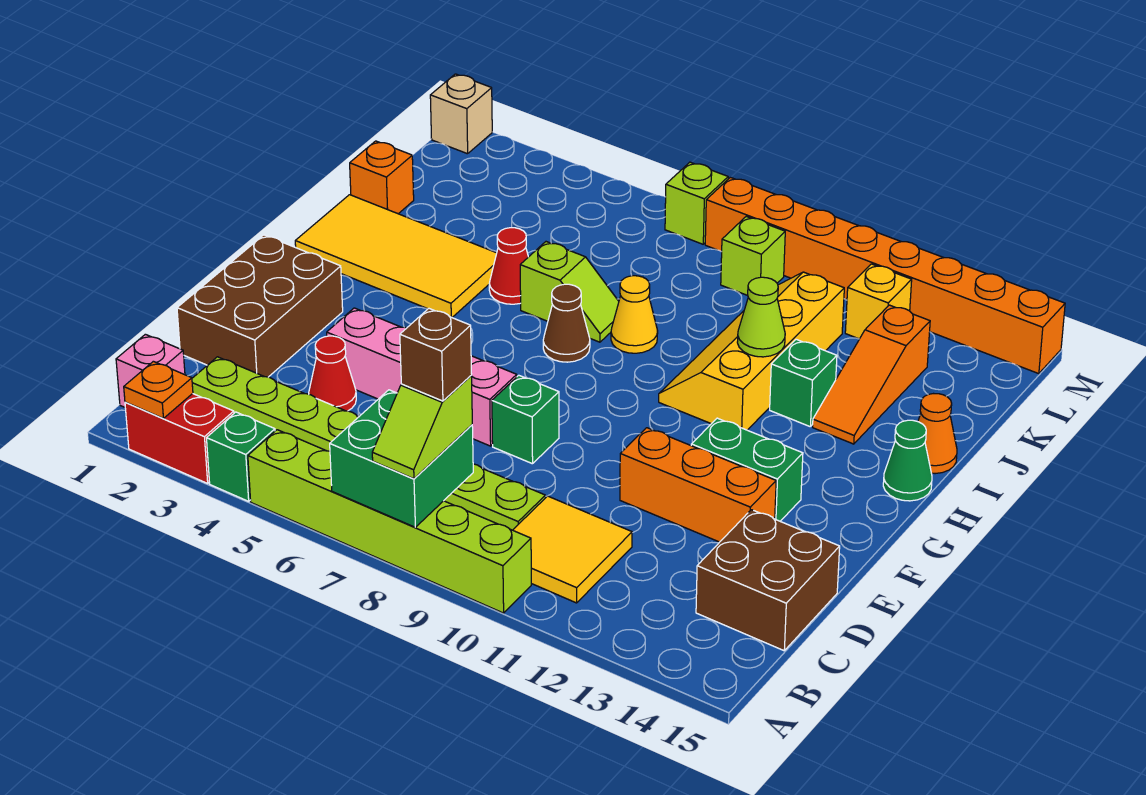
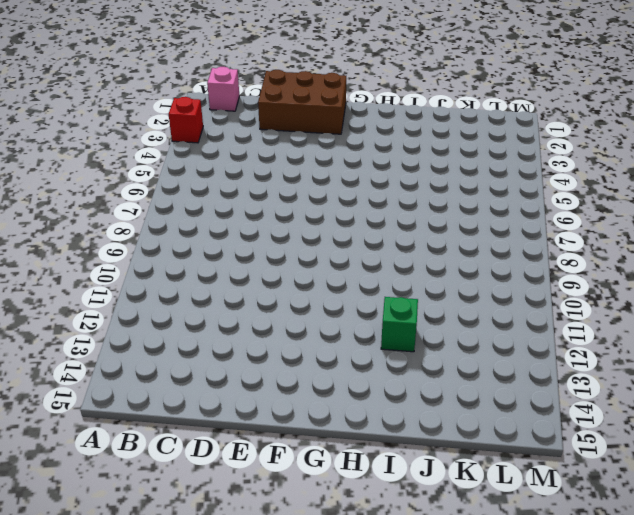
red brick A3 level 1 -> red brick A2:A3 level 1
none -> green brick A4 level 1
none -> lime brick A5:A10 level 1
none -> yellow tile B10:C11 level 1
none -> lime plate C2:C9 level 1

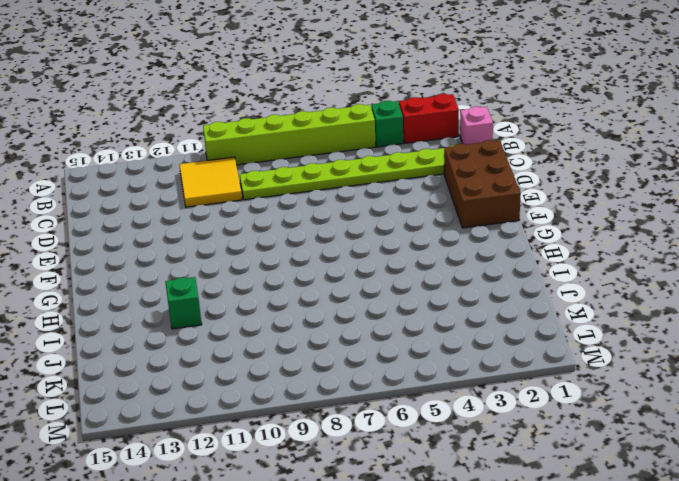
none -> brown brick C14:D15 level 1
none -> red cone D4 level 1
none -> pink brick E4:E7 level 1
none -> green brick E8 level 1

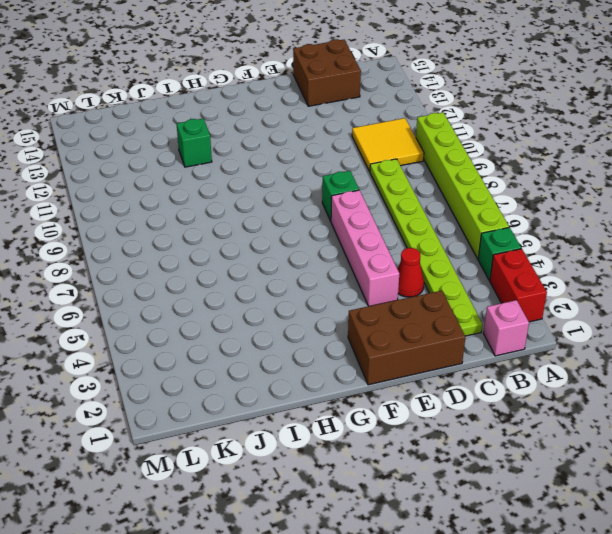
none -> orange brick E11:E13 level 1
none -> green brick F12:F13 level 1
none -> yellow tile H1:I4 level 1
none -> brown cone H7 level 1

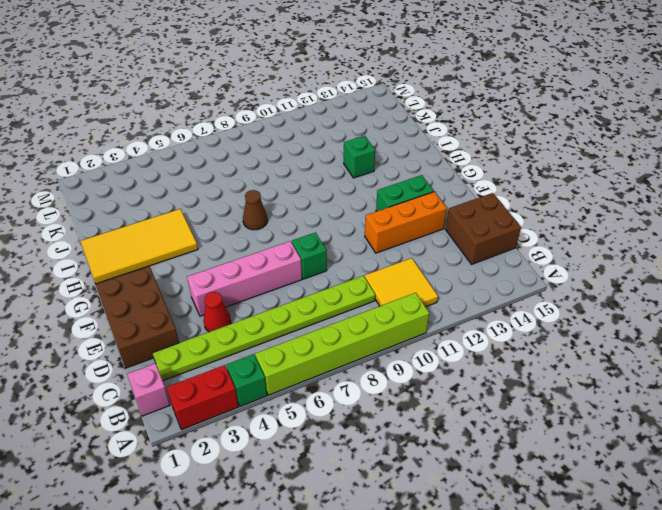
none -> yellow slope H10:K11 level 1 top 11
none -> green cone H15 level 1
none -> red cone I5 level 1
none -> lime slope I6:I7 level 1 top 6

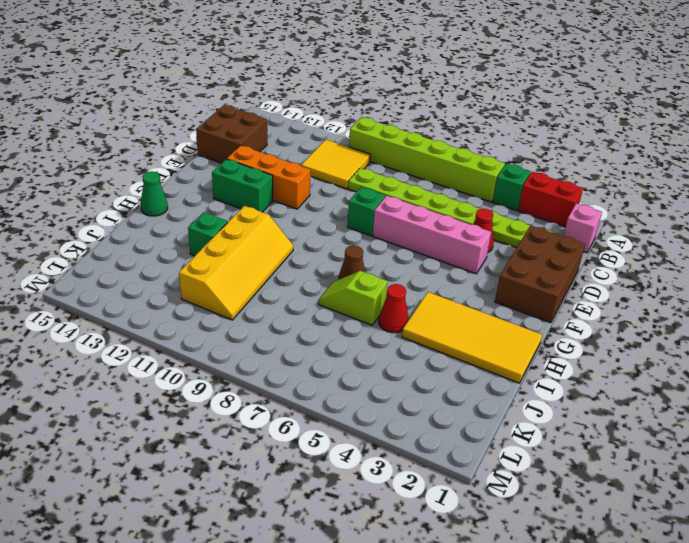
none -> yellow cone I8 level 1
none -> orange slope I13:K13 level 1 top K
none -> orange cone I15 level 1
none -> orange brick J1 level 1

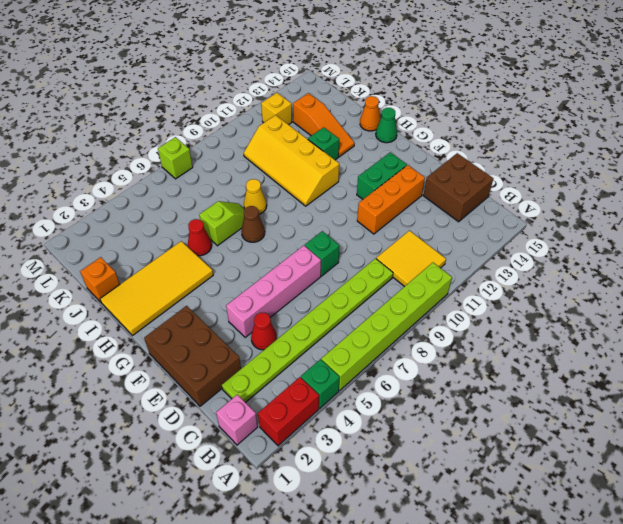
none -> lime brick L9 level 1
none -> tan brick M1 level 1
none -> orange brick M8:M15 level 1
none -> orange plate A2 level 2

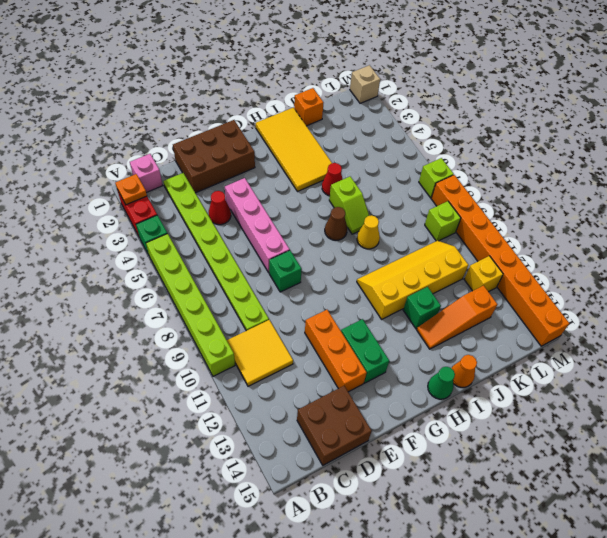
none -> green brick A7:B8 level 2
none -> lime cone I11 level 2
none -> lime slope A8:B8 level 3 top B
none -> brown brick B8 level 4

